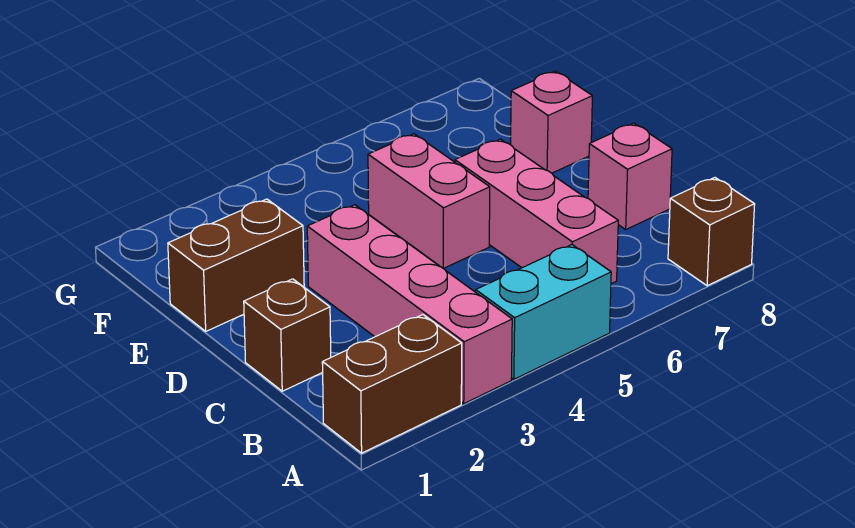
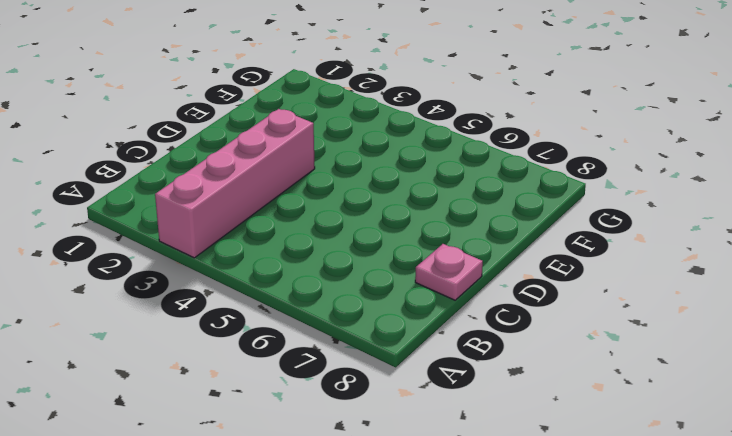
pink plate C8 level 1 -> pink brick C8 level 1
none -> brown brick A1:A2 level 1
none -> cyan brick A4:A5 level 1

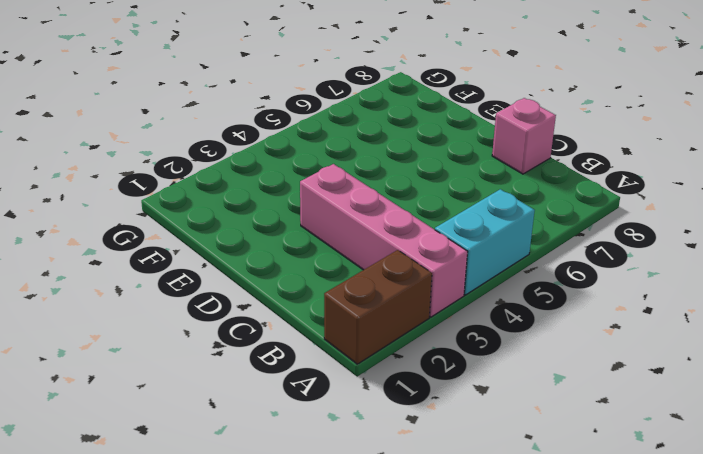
none -> brown brick A8 level 1
none -> pink brick B6:D6 level 1

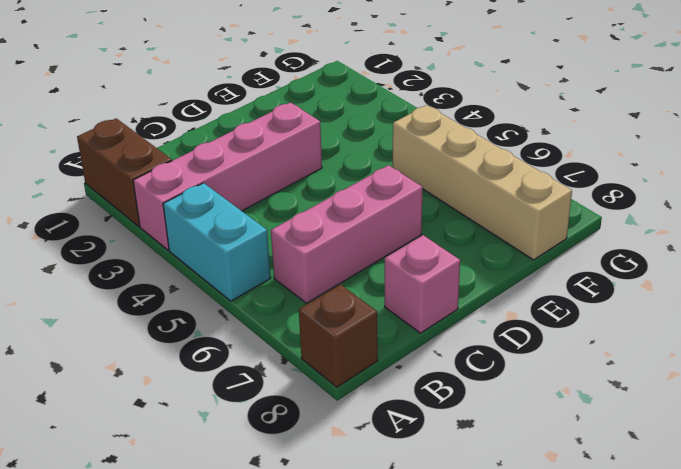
tan brick F5:F8 level 1 -> none
none -> brown brick C1 level 1
none -> pink brick D5:E5 level 1

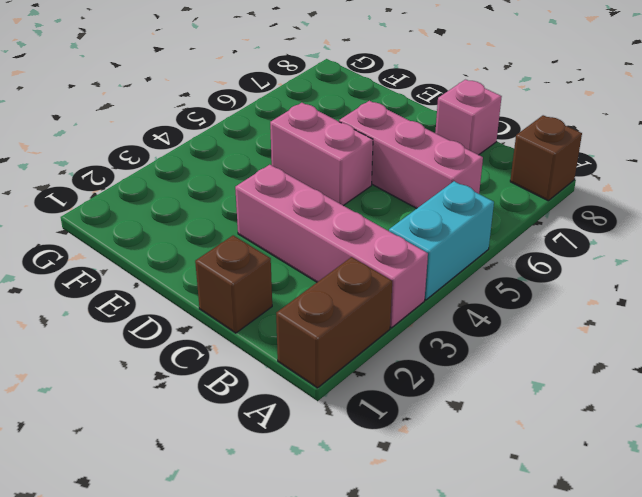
none -> brown brick E1:E2 level 1
none -> pink brick E8 level 1

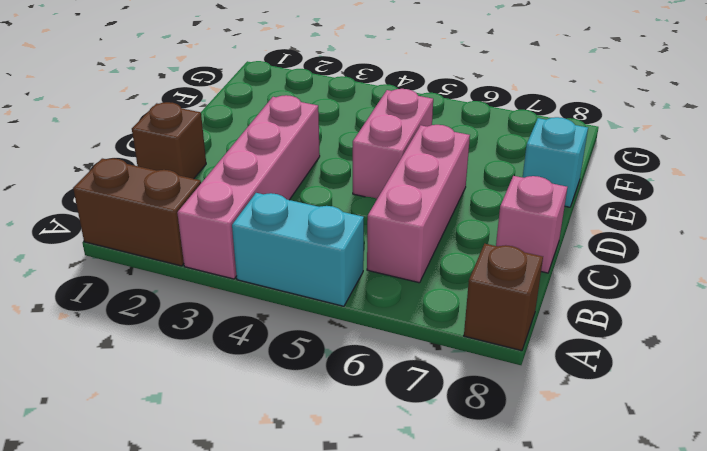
cyan brick E8 level 1 -> pink brick E8 level 1
none -> brown brick E1:E2 level 1

